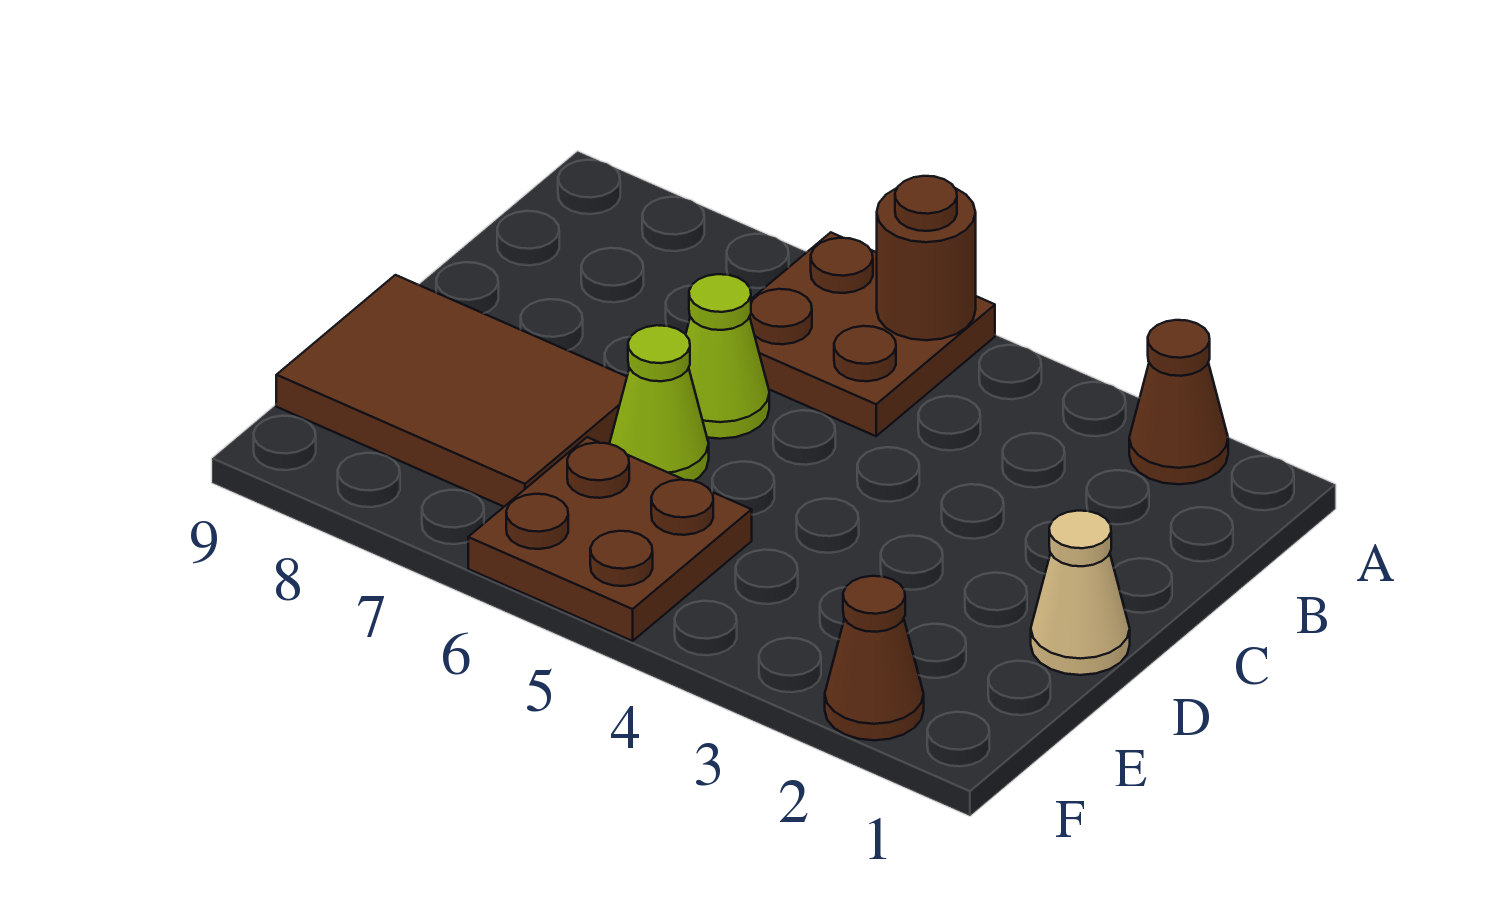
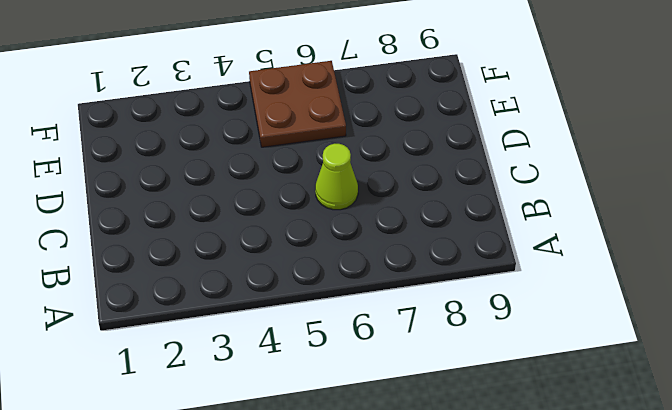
none -> brown cone A2 level 1
none -> brown plate A5:B6 level 1

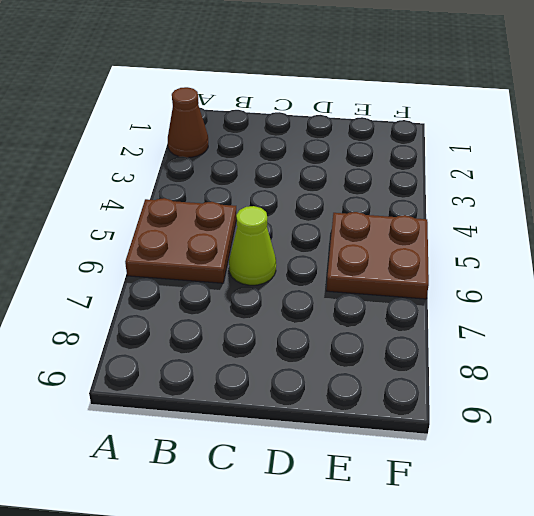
none -> tan cone D1 level 1
none -> lime cone D6 level 1

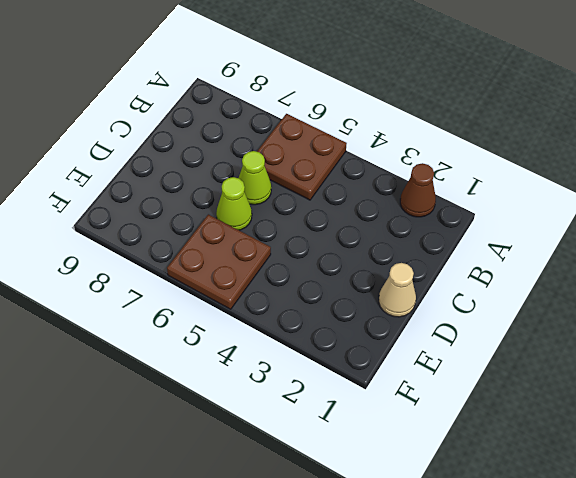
none -> brown tile D7:E9 level 1
none -> brown cone F2 level 1

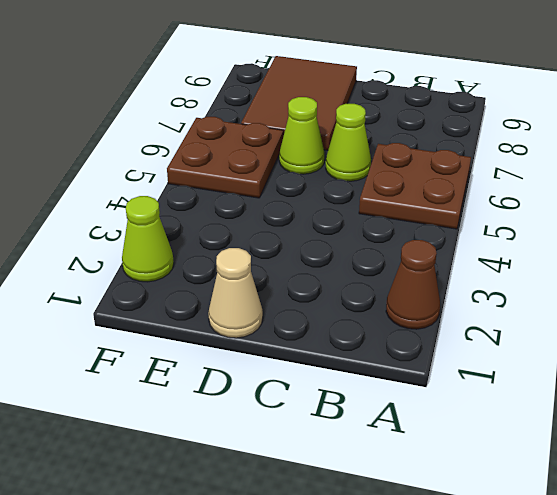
lime cone F2 level 1 -> brown cone F2 level 1
none -> brown round brick A5 level 2

